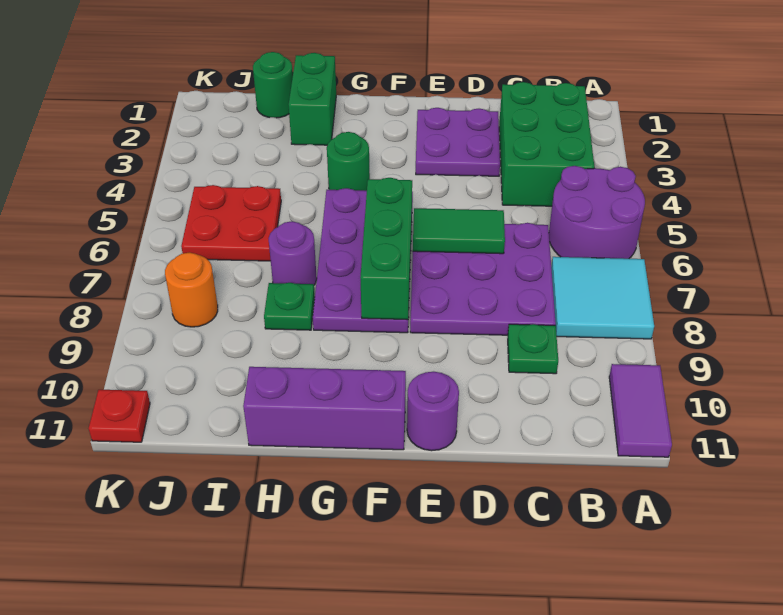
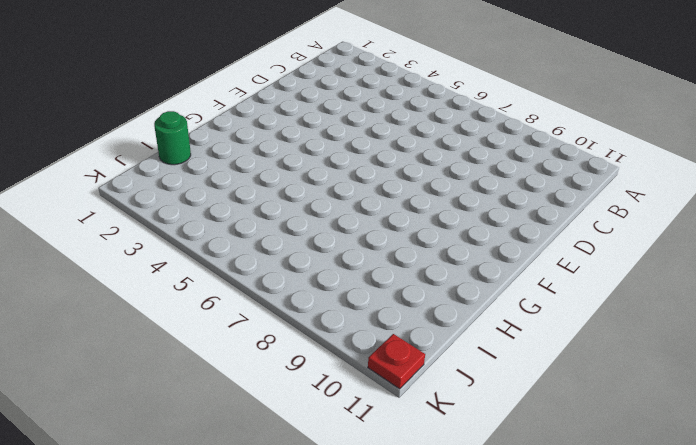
none -> purple round brick A5:B6 level 1
none -> cyan tile A7:B8 level 1
none -> purple tile A10:A11 level 1

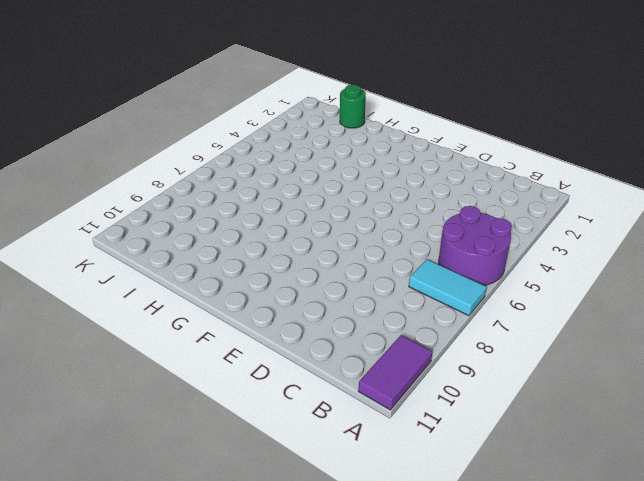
cyan tile A7:B7 level 1 -> cyan tile A7:B8 level 1
none -> green brick B2:C4 level 1
none -> purple plate C6:E8 level 1
none -> green plate C9 level 1

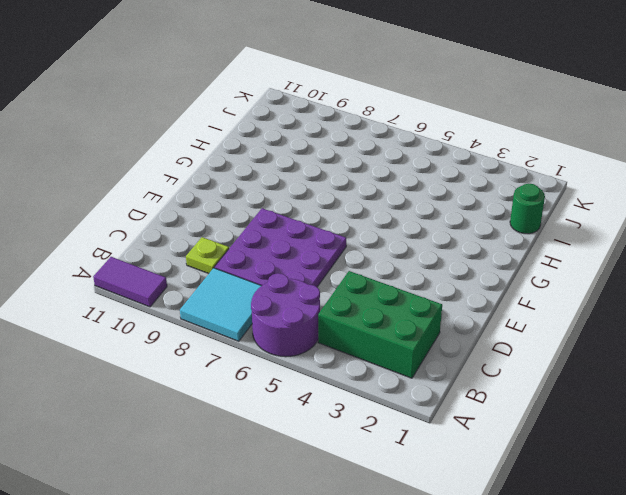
lime plate C9 level 1 -> green plate C9 level 1
none -> purple plate D2:E3 level 1
none -> purple round brick E11 level 1
none -> purple plate F5:G8 level 1

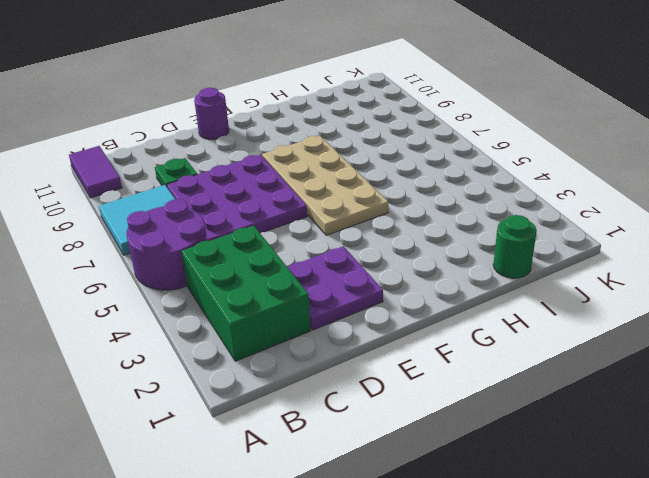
tan plate F5:G8 level 1 -> purple plate F5:G8 level 1
none -> purple brick F11:H11 level 1
none -> green round brick G4 level 1
none -> green brick H1:H2 level 1

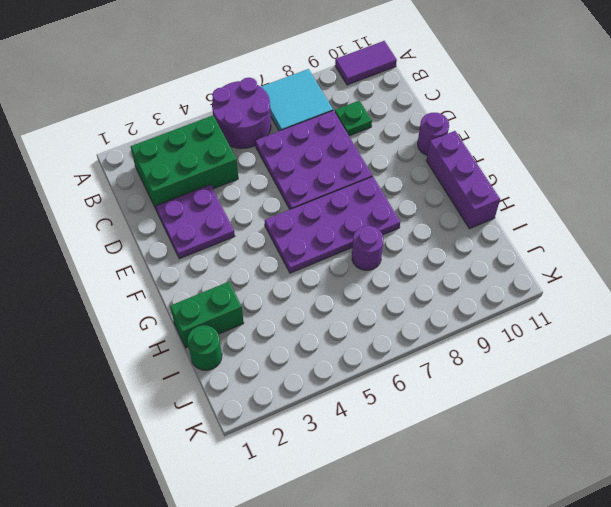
none -> green round brick G4 level 1
none -> green plate H8 level 1
none -> red plate I5:J6 level 1

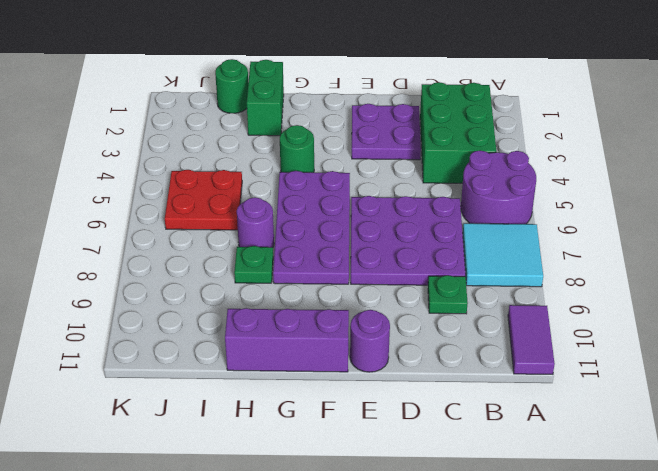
none -> orange round brick J8 level 1
none -> red plate K11 level 1
none -> green tile D6:E6 level 2

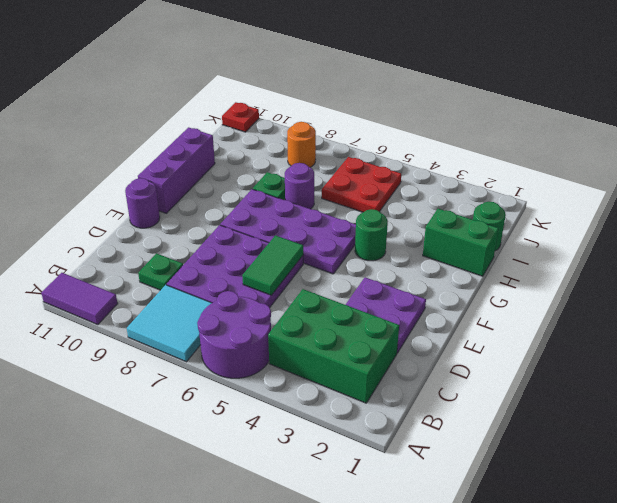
none -> green brick F6:F8 level 2

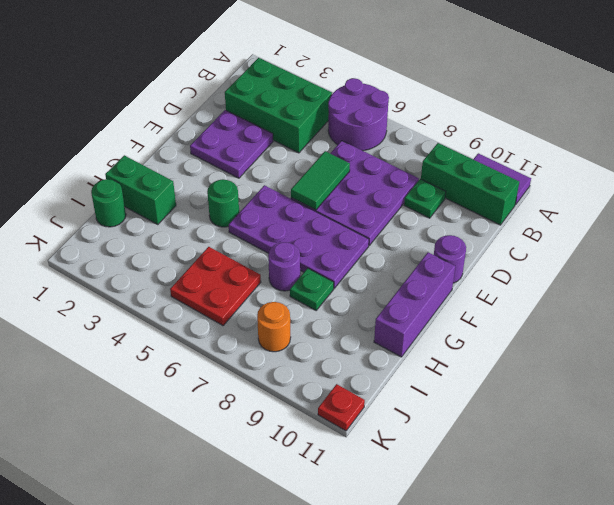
green brick B9:B11 level 1 -> green brick F6:F8 level 2
none -> cyan tile A7:B8 level 1

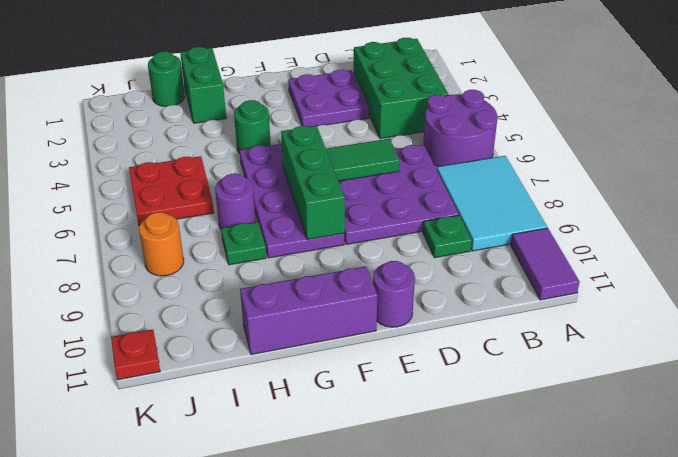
cyan tile A7:B9 level 1 -> cyan tile A7:B8 level 1

